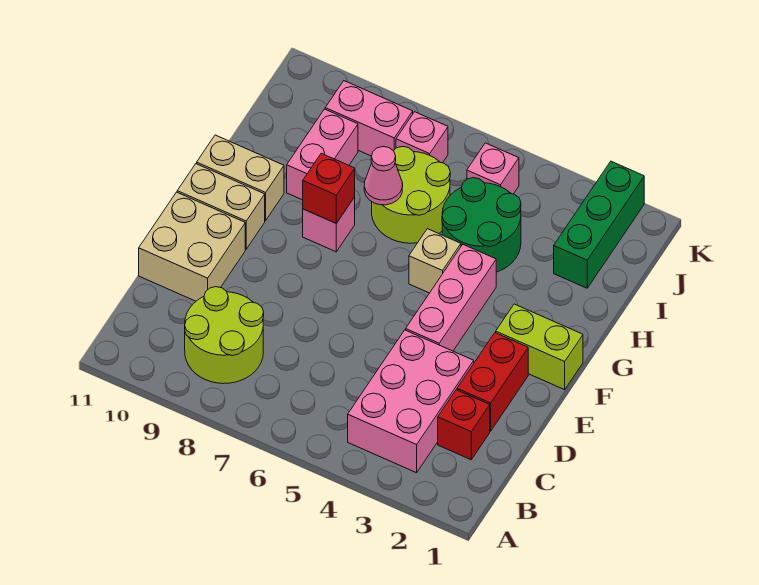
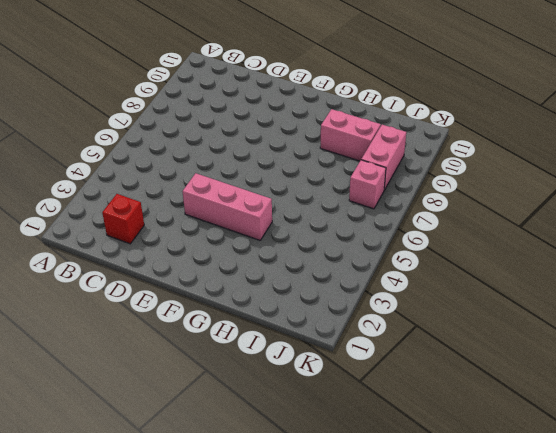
none -> pink brick B3:D4 level 1
none -> lime round brick B8:C9 level 1
none -> red brick D2:E2 level 1

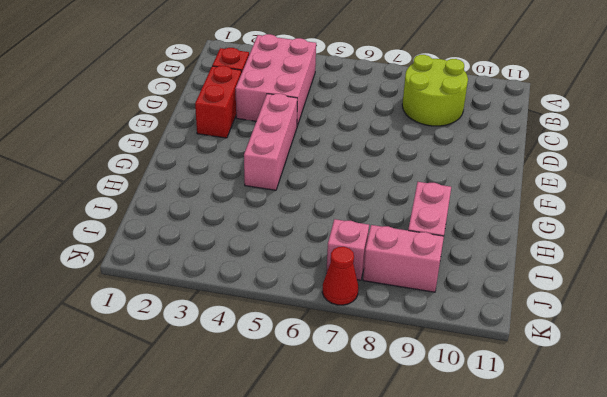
red cone K7 level 1 -> none
none -> tan brick D10:E11 level 1
none -> lime brick F1:F2 level 1
none -> tan brick F10:F11 level 1

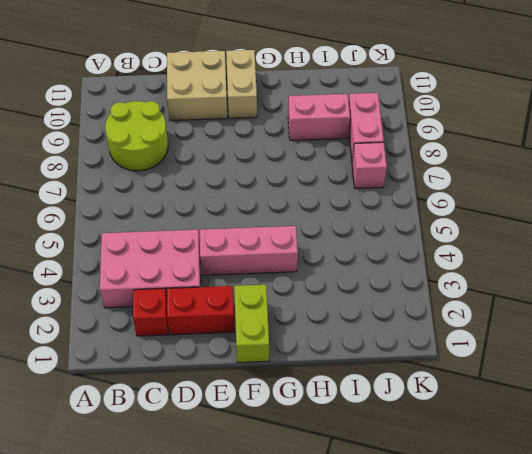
none -> tan brick G5 level 1
none -> pink brick G8 level 1
none -> tan brick G10:G11 level 1

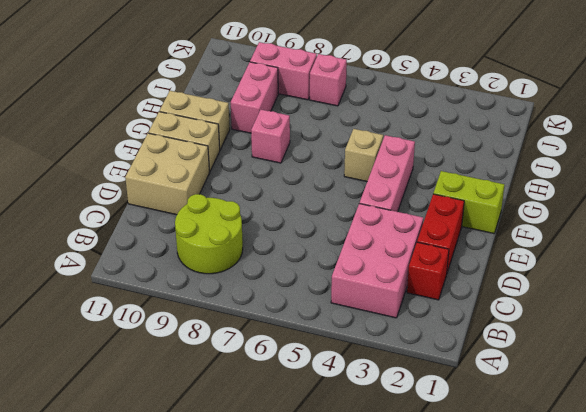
none -> green round brick H4:I5 level 1
none -> lime round brick H6:I7 level 1
none -> green brick I2:K2 level 1

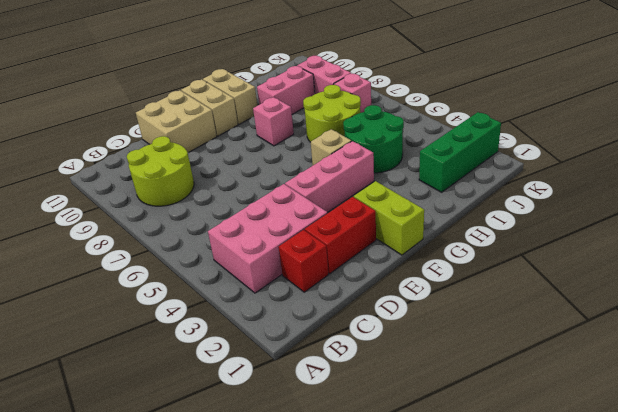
none -> pink brick J5 level 1
none -> red brick G8 level 2
none -> pink cone H7 level 2

